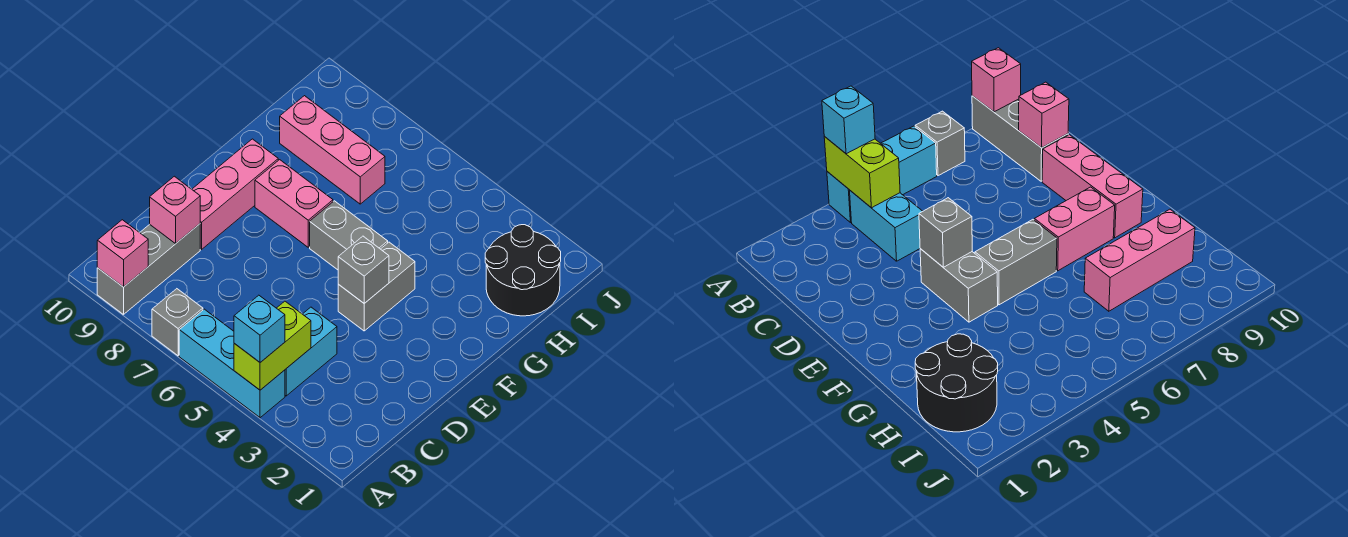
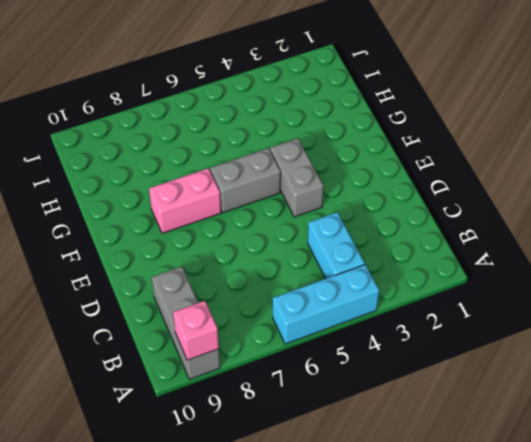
none -> grey brick A7 level 1
none -> pink brick D9:F9 level 1
none -> black round brick H1:I2 level 1

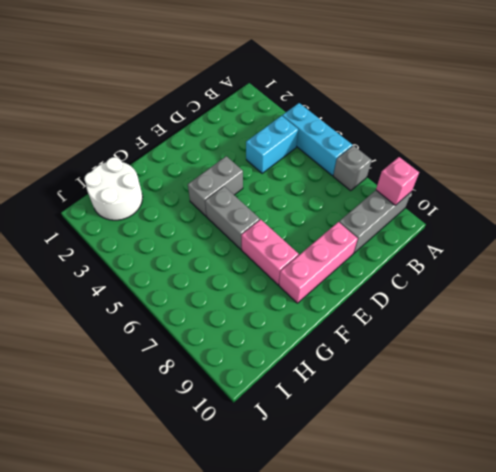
white round brick H1:I2 level 1 -> black round brick H1:I2 level 1
none -> pink brick H7:H9 level 1
none -> lime brick A4:B4 level 2
none -> pink brick C9 level 2

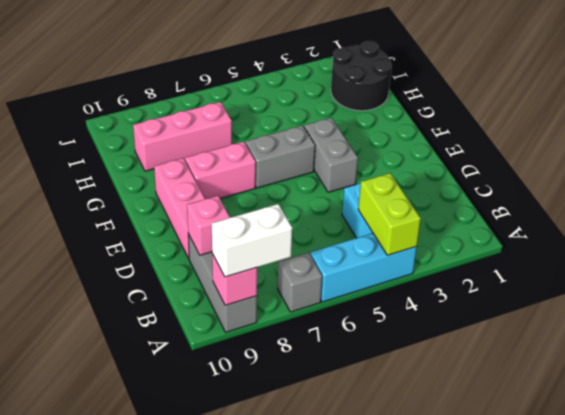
white brick A8:A9 level 3 -> none
none -> grey brick E4 level 2
none -> cyan brick A4 level 3

